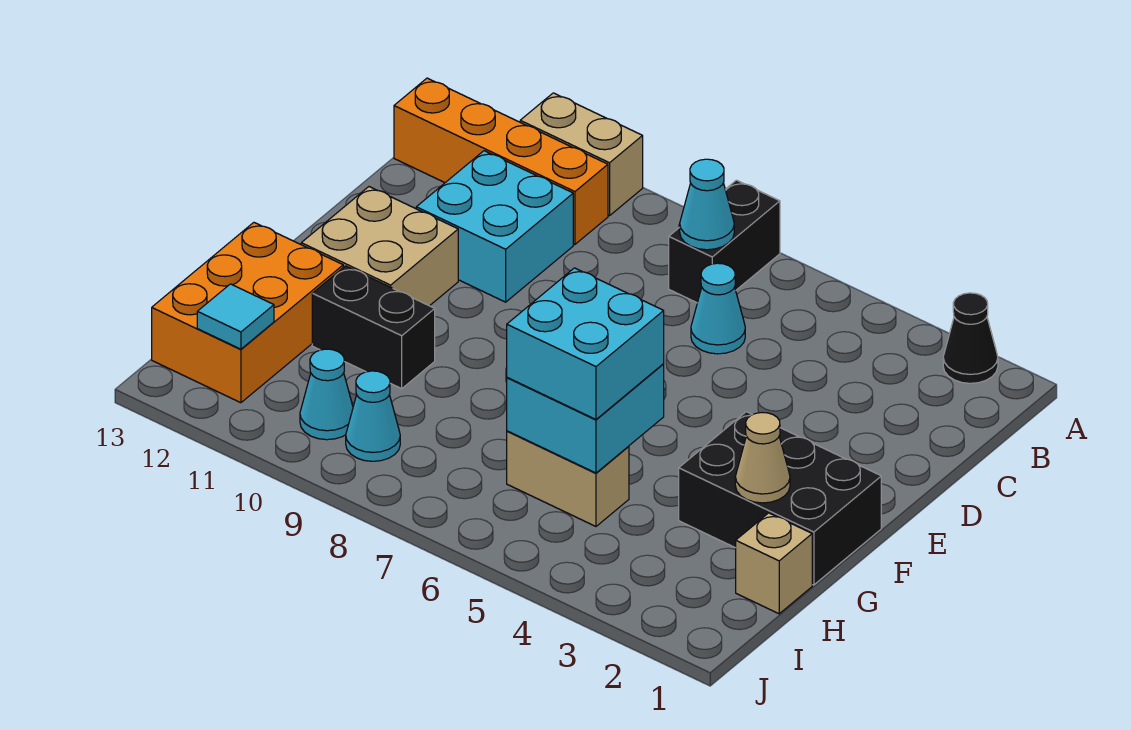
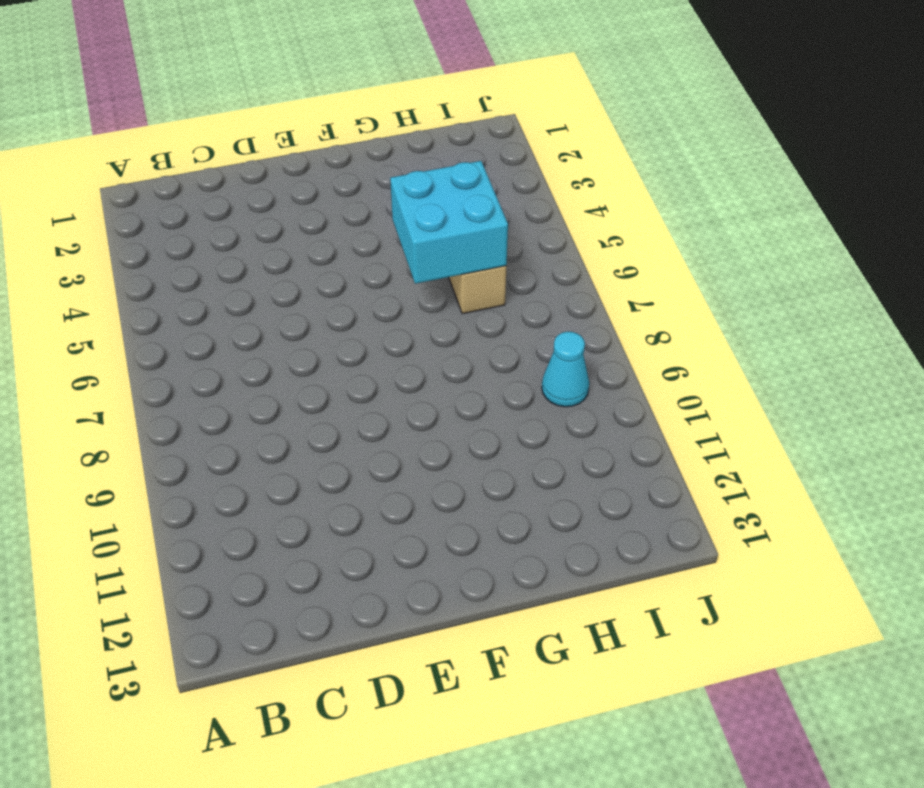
none -> black cone A2 level 1
none -> black brick A7:B7 level 1
none -> tan brick A10:A11 level 1

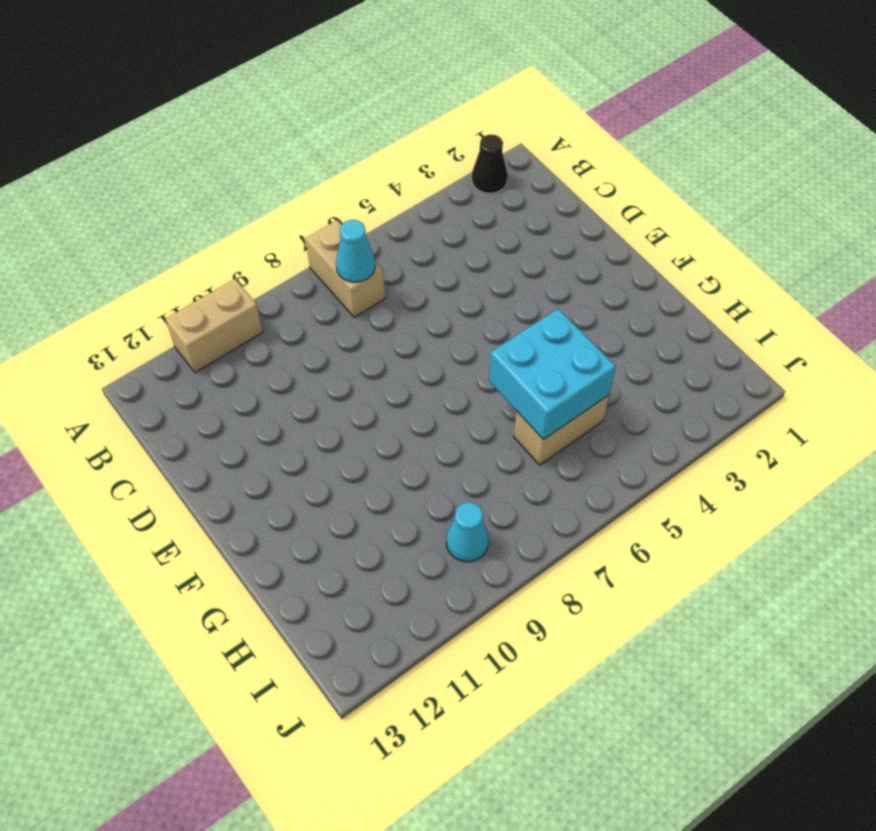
tan brick A7:B7 level 1 -> black brick A7:B7 level 1
none -> orange brick B10:B13 level 1
none -> cyan cone C6 level 1
none -> cyan brick C10:D11 level 1

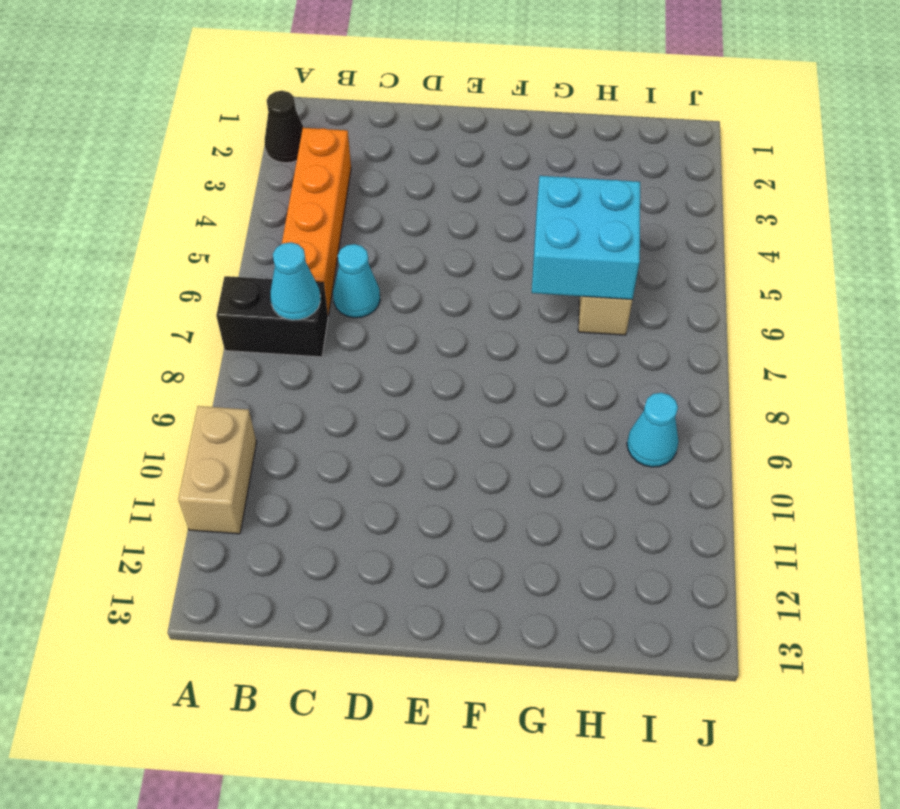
orange brick B3:B6 level 1 -> orange brick B10:B13 level 1
none -> cyan brick C10:D11 level 1
none -> tan brick E11:F12 level 1
none -> black brick F1:G3 level 1

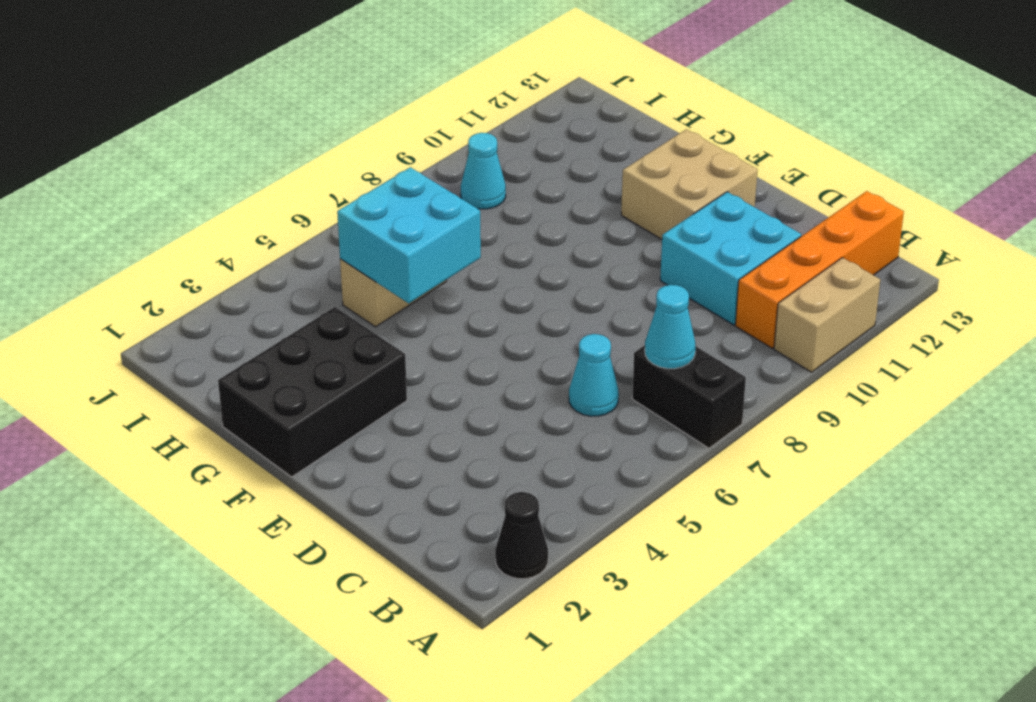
none -> black brick G10:G11 level 1
none -> orange brick G12:I13 level 1
none -> tan brick H1 level 1

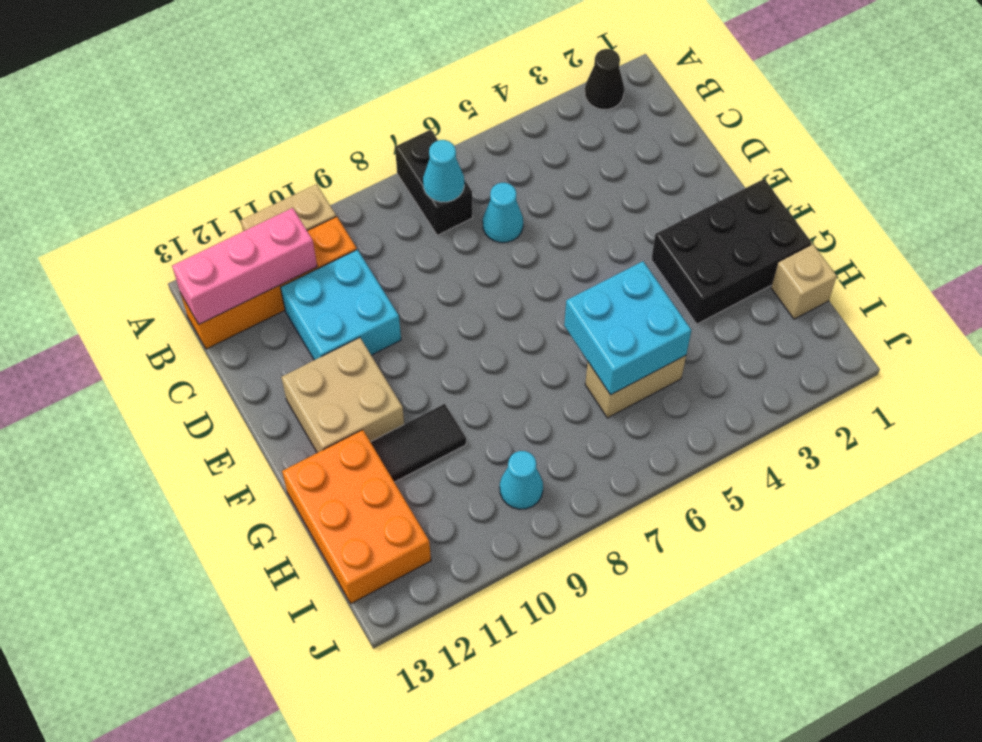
pink brick B11:B13 level 2 -> none
black tile G10:G11 level 1 -> black brick G10:G11 level 1
none -> cyan cone I10 level 1
none -> tan cone G2 level 2
none -> cyan tile I12 level 2

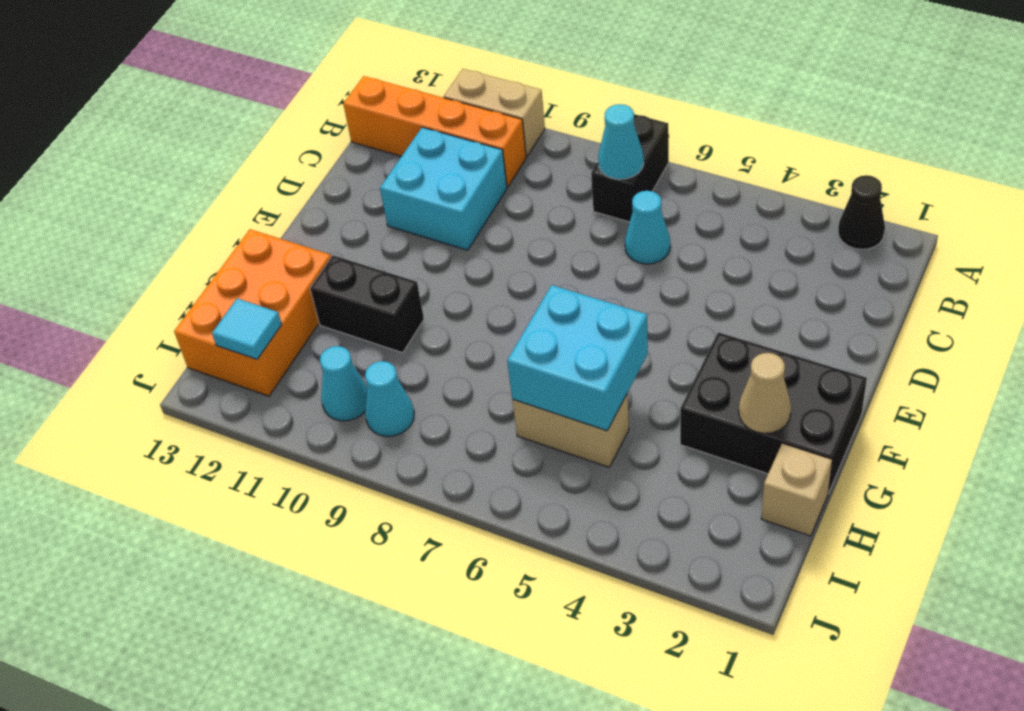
none -> tan brick E11:F12 level 1
none -> cyan brick G5:H6 level 3

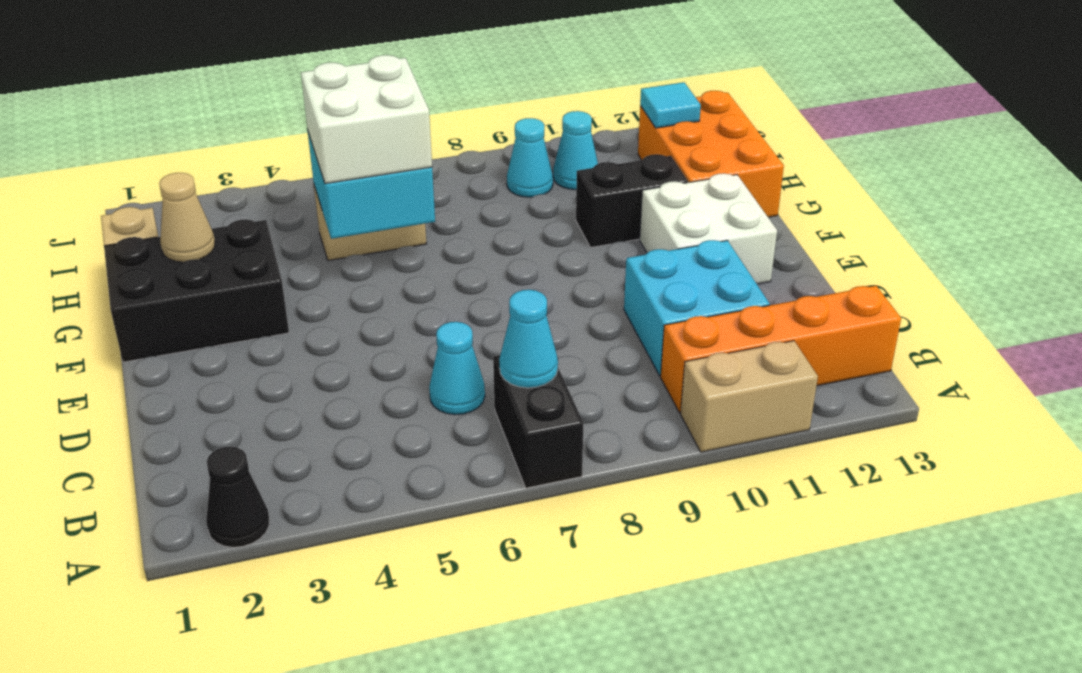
white brick E11:F12 level 1 -> tan brick E11:F12 level 1
white brick G5:H6 level 3 -> cyan brick G5:H6 level 3

